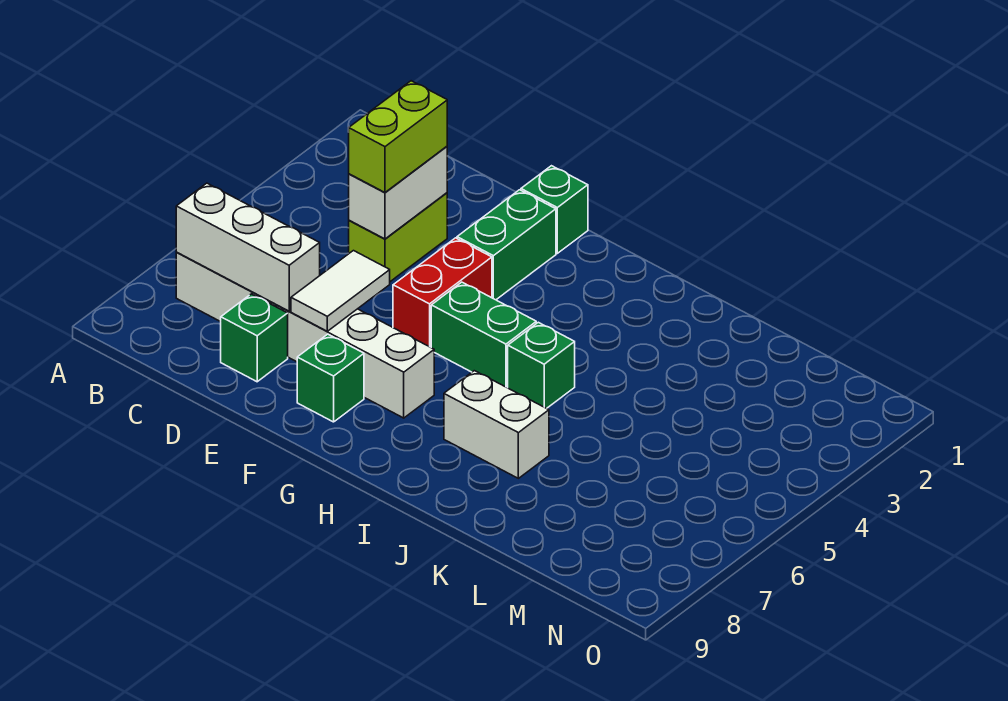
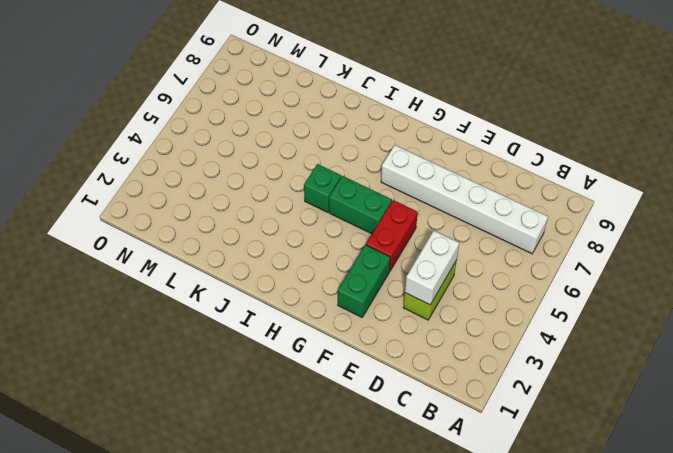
none -> green brick D8 level 1
none -> green brick F1 level 1
none -> green brick F8 level 1

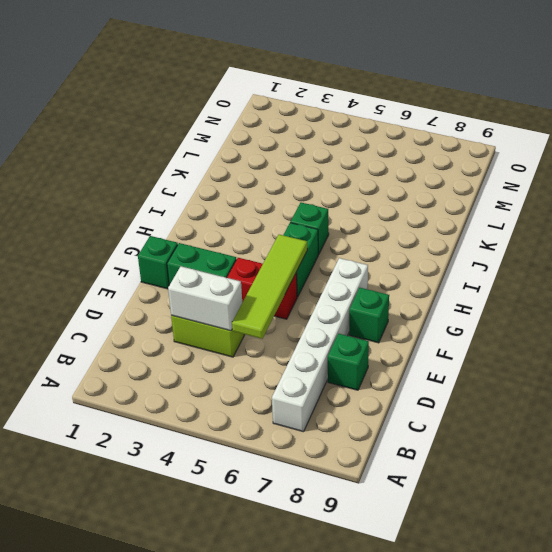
lime tile D5:G5 level 2 -> none
none -> white brick I7:J7 level 1
none -> white brick B7:D7 level 2
none -> white tile E6:E7 level 2

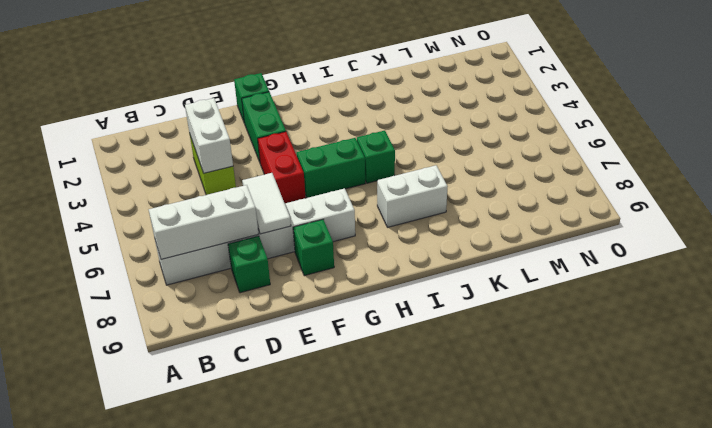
none -> lime brick D3:D4 level 3

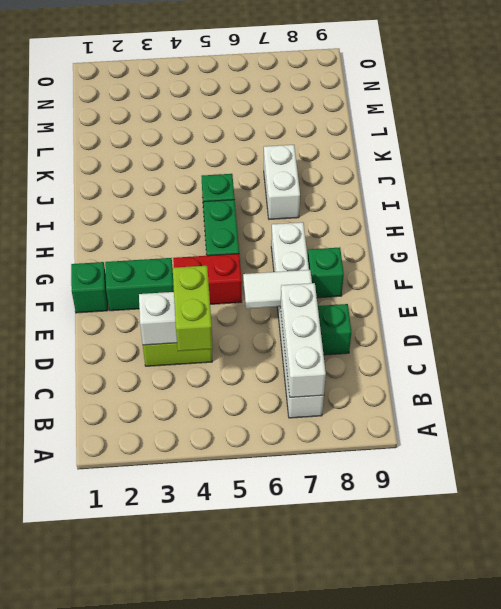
lime brick C4:D4 level 3 -> lime brick D3:D4 level 3

